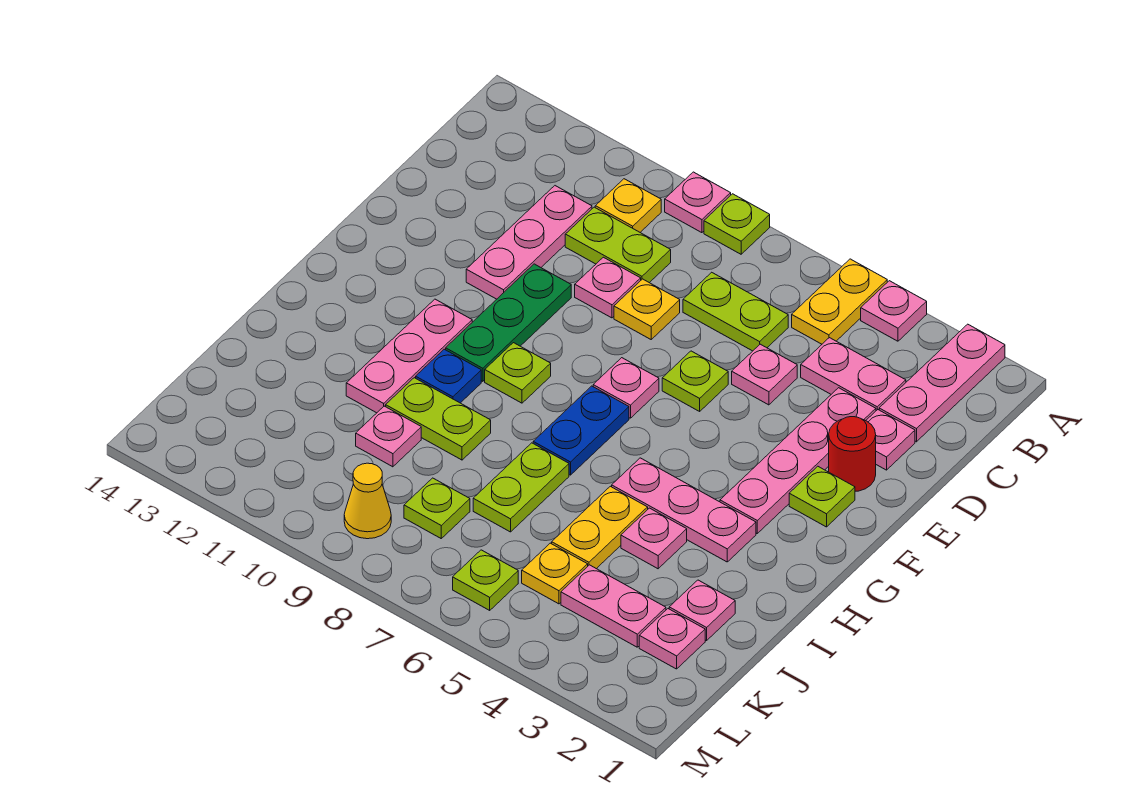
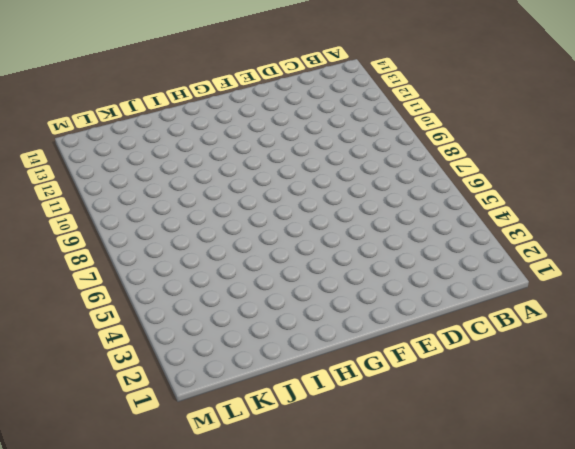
none -> pink plate A2:C2 level 1
none -> pink plate A4 level 1
none -> yellow plate A5:B5 level 1
none -> lime plate A8 level 1

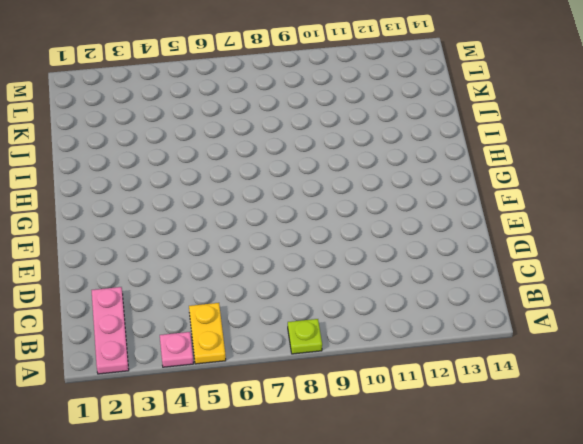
none -> pink plate A9 level 1
none -> yellow plate B10 level 1
none -> pink plate C3:C4 level 1
none -> lime plate C6:C7 level 1

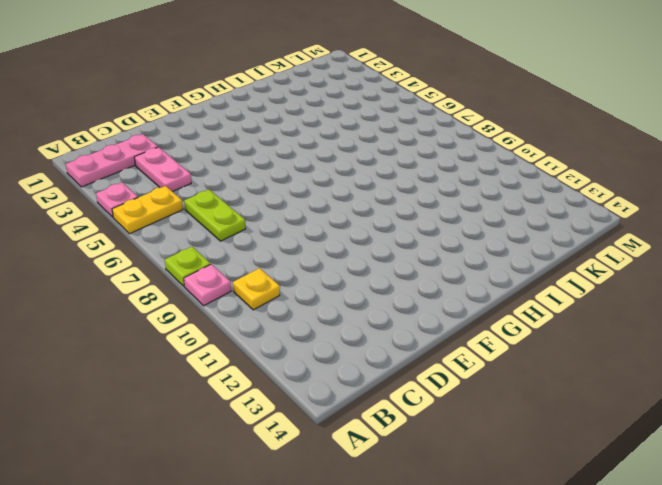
none -> lime plate C9:C10 level 1
none -> pink plate C11:E11 level 1
none -> pink plate D2 level 1
none -> pink plate D3:G3 level 1

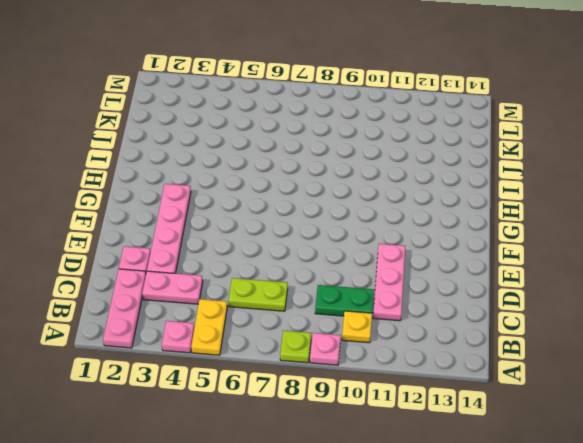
green plate C9:C10 level 1 -> lime plate C9:C10 level 1
none -> pink plate D5 level 1
none -> yellow plate D8 level 1
none -> pink plate D9 level 1
none -> red round brick E2 level 1

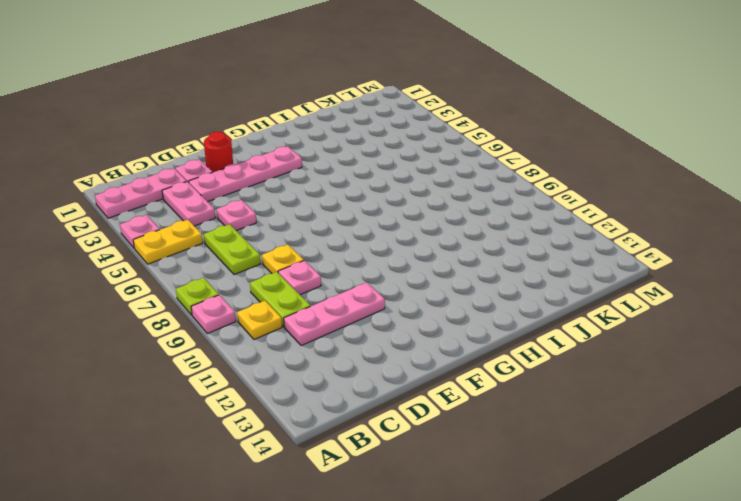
none -> lime plate E6 level 1
none -> green plate E10:G10 level 1
none -> lime plate F2 level 1
none -> pink plate F7 level 1

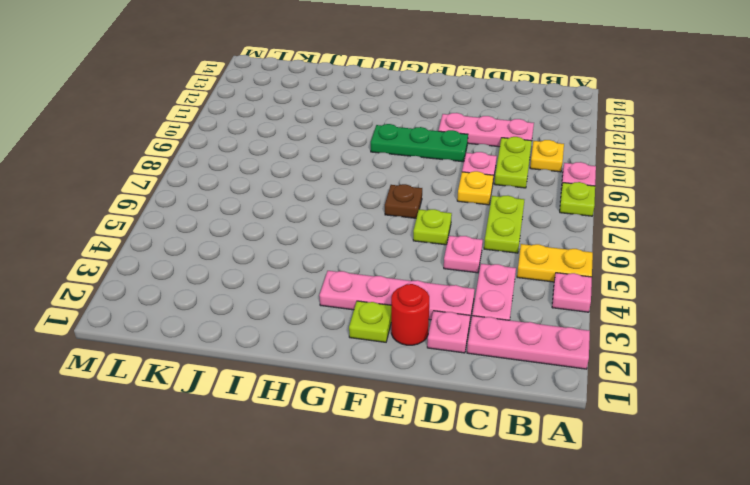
brown plate F7 level 1 -> pink plate F7 level 1
none -> blue plate G7:H7 level 1
none -> lime plate G9 level 1
none -> pink plate G11:I11 level 1
none -> pink plate H3:H5 level 1

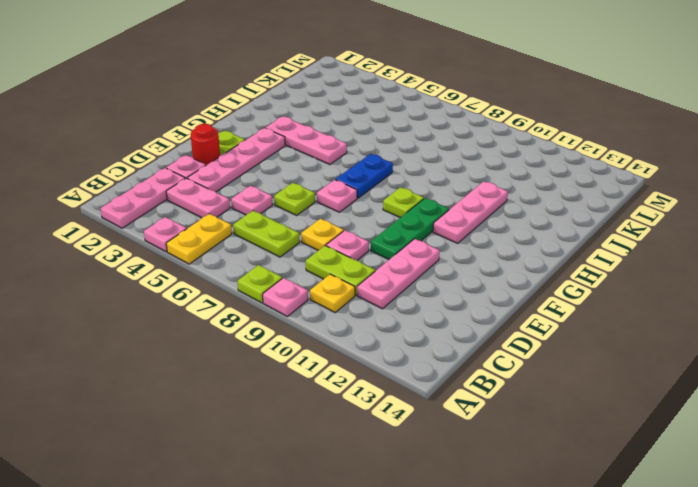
none -> blue plate H10 level 1
none -> pink plate I4 level 1
none -> yellow plate I5:J5 level 1
none -> lime plate I7:J7 level 1

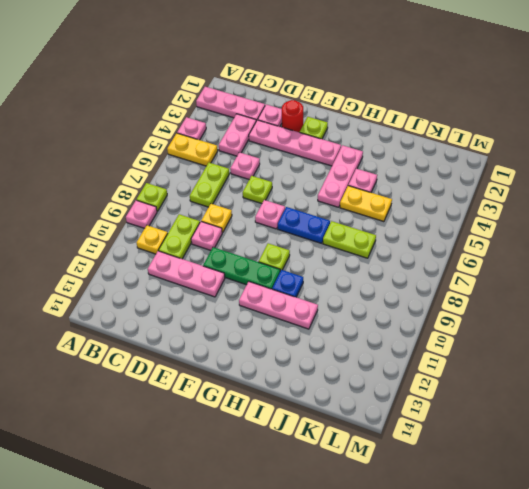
none -> lime plate I9:I10 level 1
none -> pink plate J2 level 1
none -> pink plate J10 level 1
none -> pink plate K2 level 1

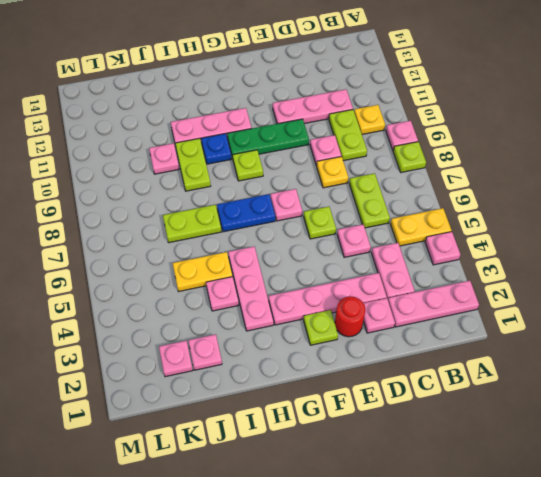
none -> pink plate K3:K4 level 1
none -> yellow plate K5 level 1
none -> lime plate K8 level 1
none -> lime plate L6 level 1

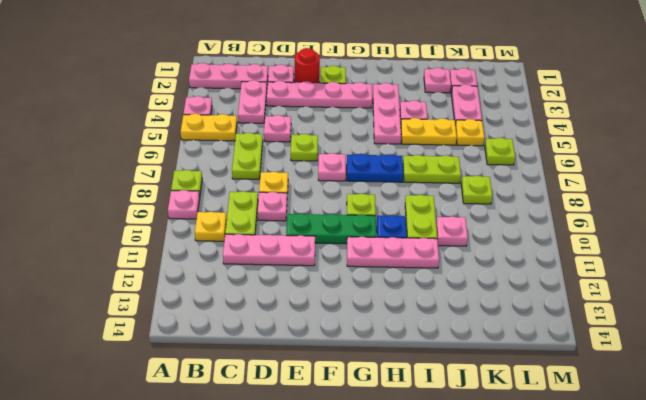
none -> yellow cone L9 level 1

